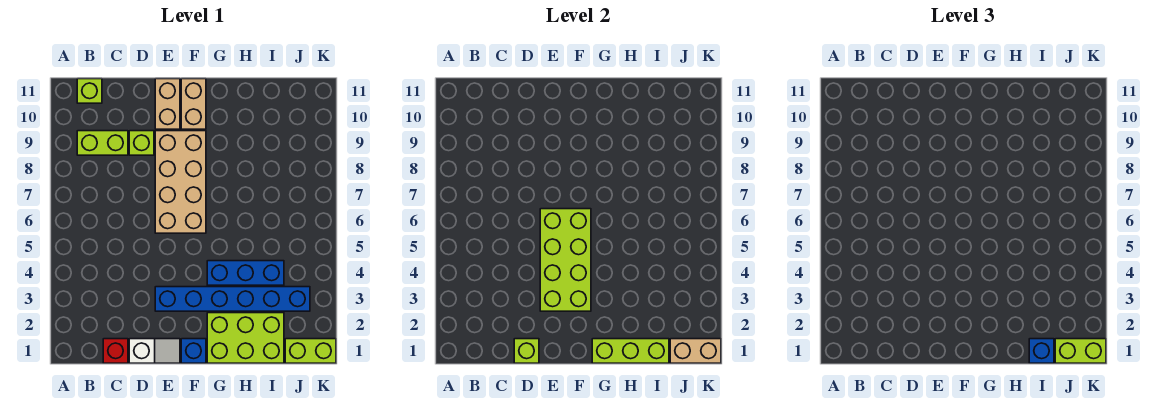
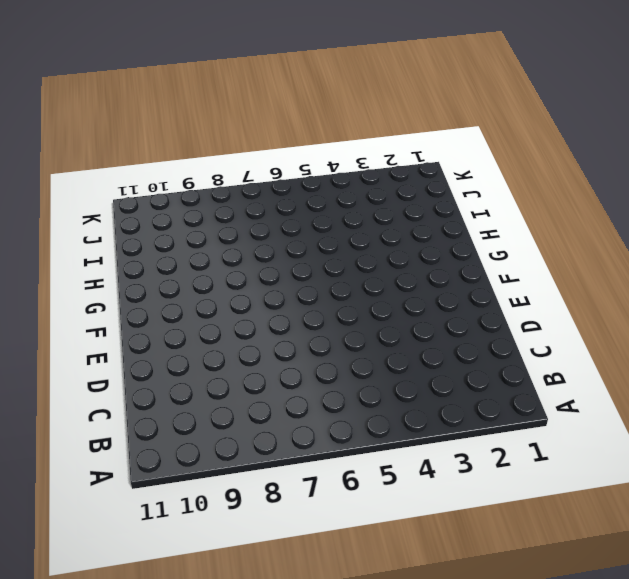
none -> lime brick B9:C9 level 1
none -> lime brick B11 level 1
none -> red brick C1 level 1

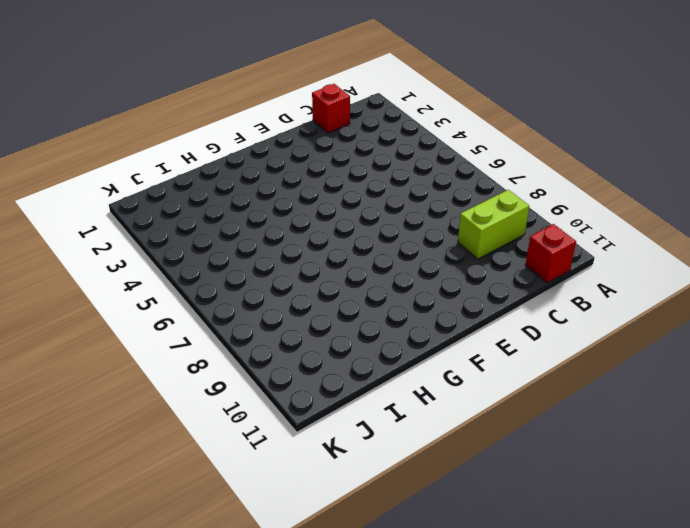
red brick B11 level 1 -> lime brick B11 level 1
none -> white slope D1:E1 level 1 top D
none -> lime brick D9 level 1
none -> blue brick E3:J3 level 1

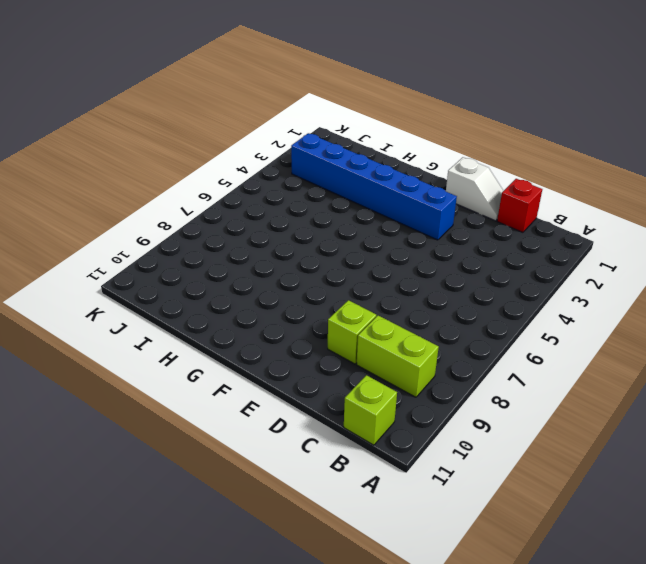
white slope D1:E1 level 1 top E -> white slope D1:E1 level 1 top D
none -> tan brick E6:F9 level 1
none -> tan brick E10:E11 level 1
none -> blue brick F1 level 1

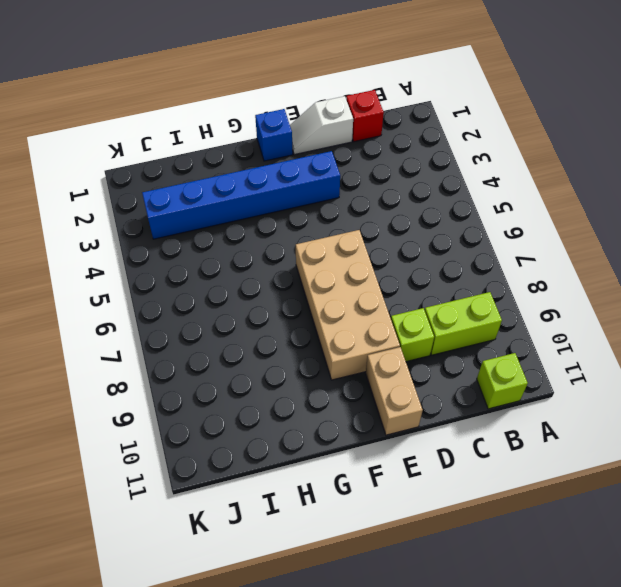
none -> tan brick F10:F11 level 1
none -> lime brick G1:I2 level 1
none -> blue brick G4:I4 level 1

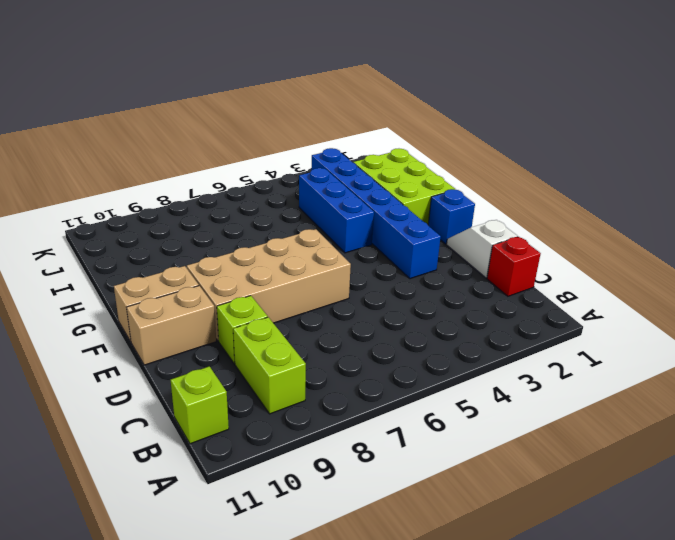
none -> lime brick J1:K1 level 1
none -> lime brick D1 level 2
none -> lime brick E3:F6 level 2

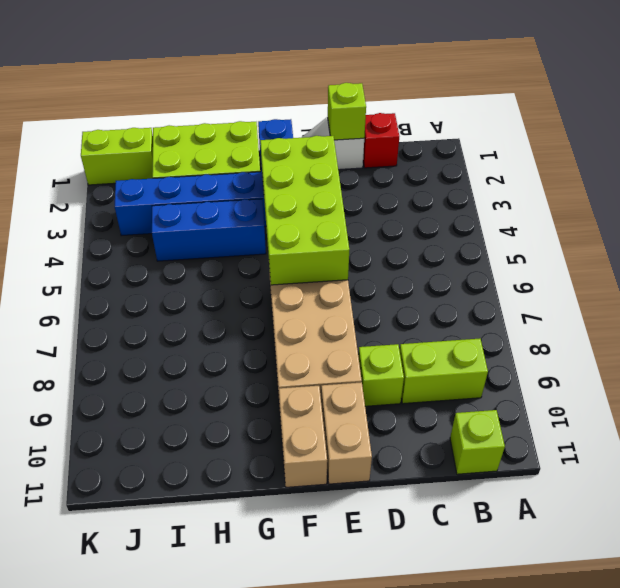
none -> lime brick G1:I1 level 2
none -> tan brick J1:K1 level 2
none -> blue brick I1 level 3

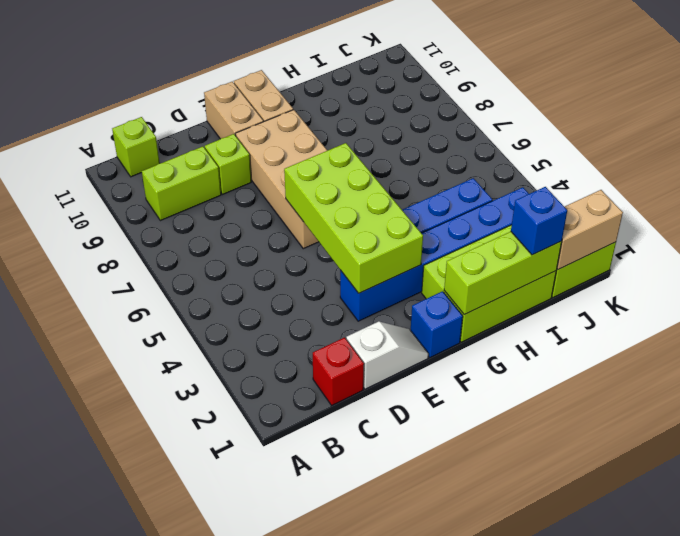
none -> lime brick D1 level 2
none -> lime brick J1:K1 level 3

